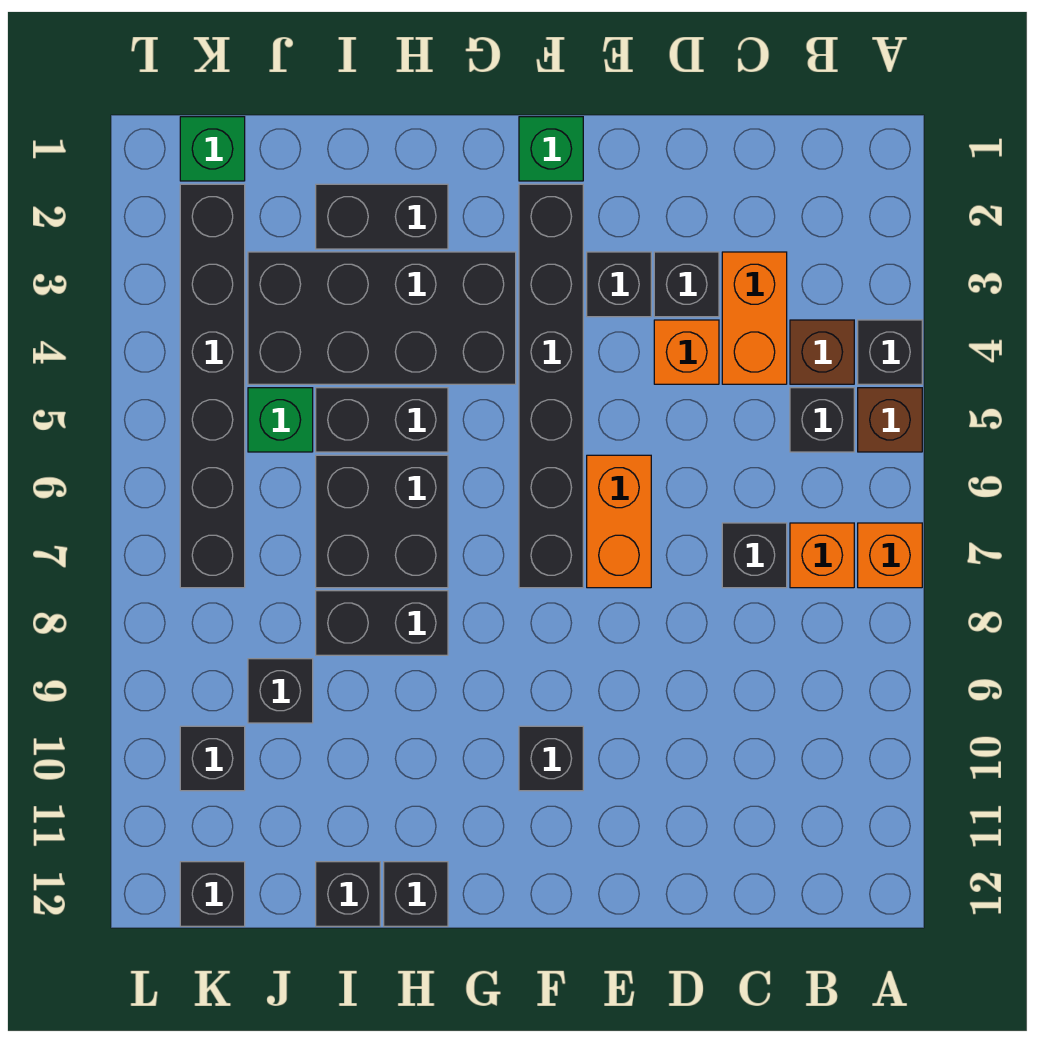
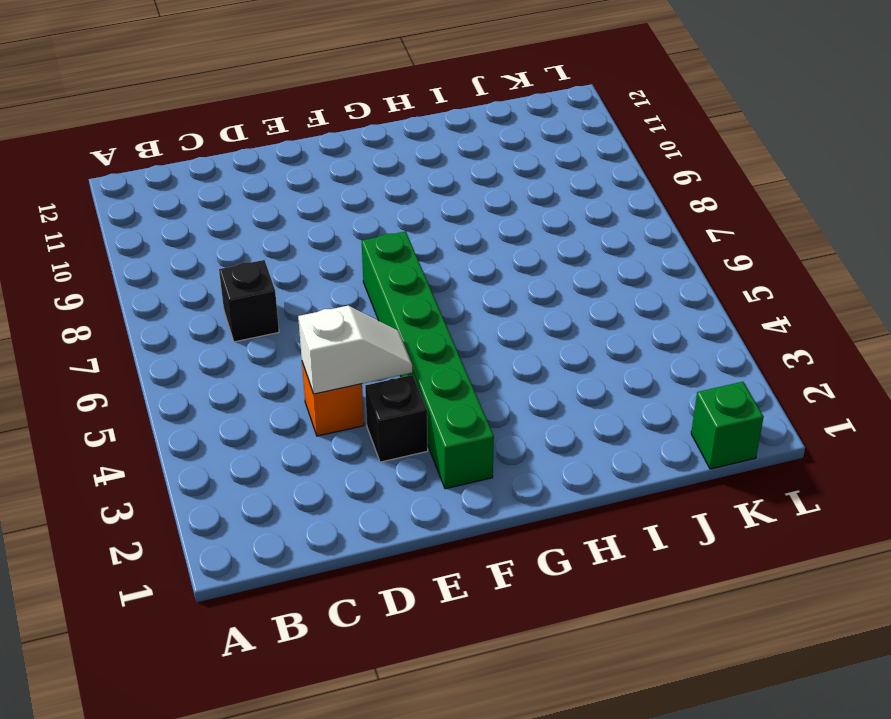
white slope D4:E4 level 2 top D -> none
green brick F2:F7 level 1 -> black brick F2:F7 level 1
none -> black brick A4 level 1
none -> brown brick A5 level 1
none -> orange brick A7 level 1

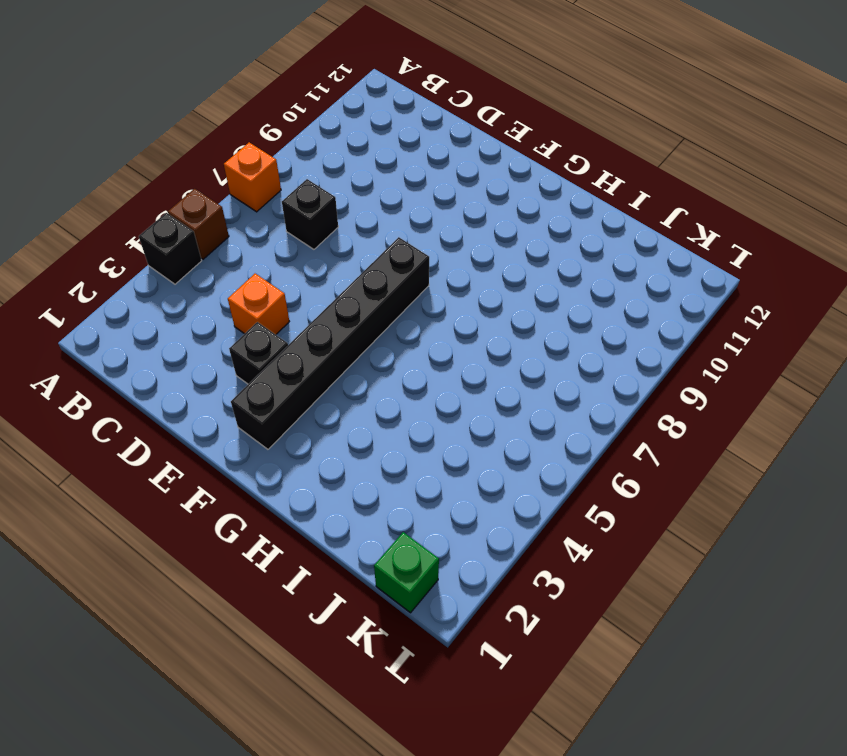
none -> brown brick B4 level 1
none -> black brick B5 level 1
none -> orange brick B7 level 1

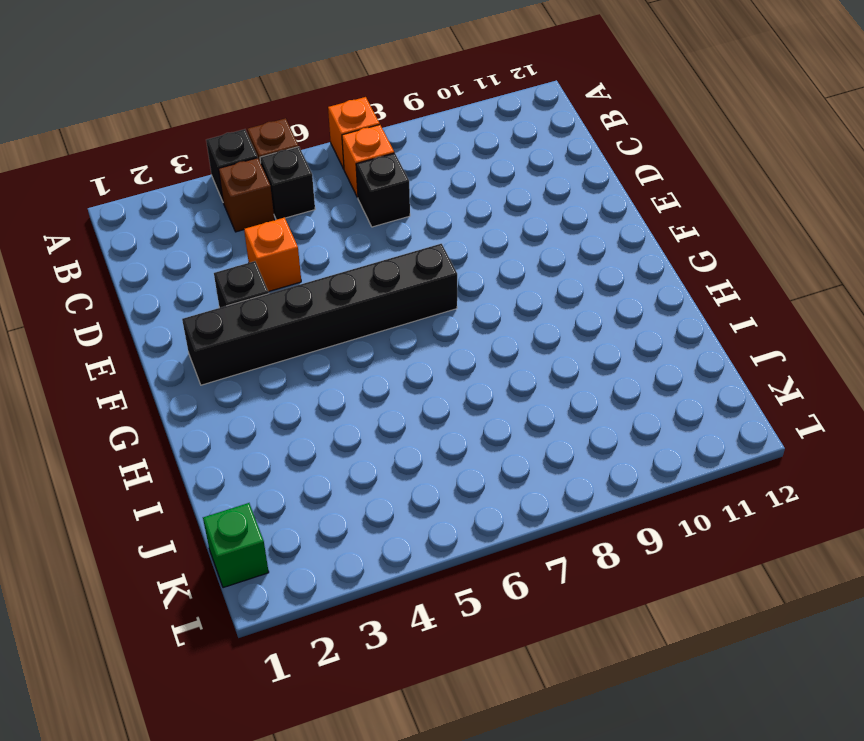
none -> orange brick C3:C4 level 1
none -> black brick D3 level 1
none -> orange brick E6:E7 level 1

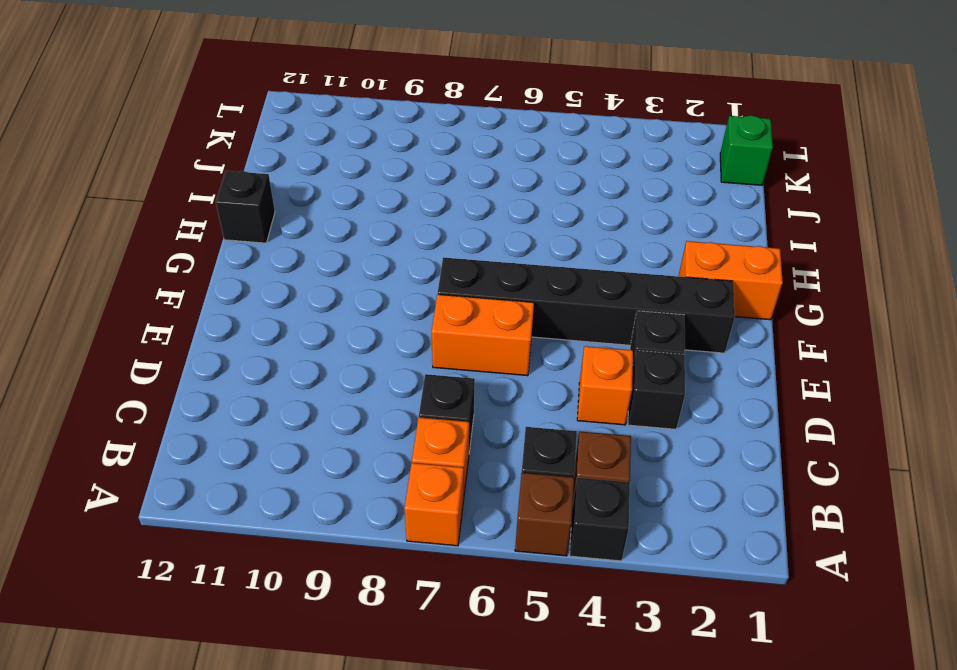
orange brick G1:G2 level 1 -> orange brick C3:C4 level 1
none -> green brick F1 level 1
none -> black brick F10 level 1
none -> black brick G3:J4 level 1

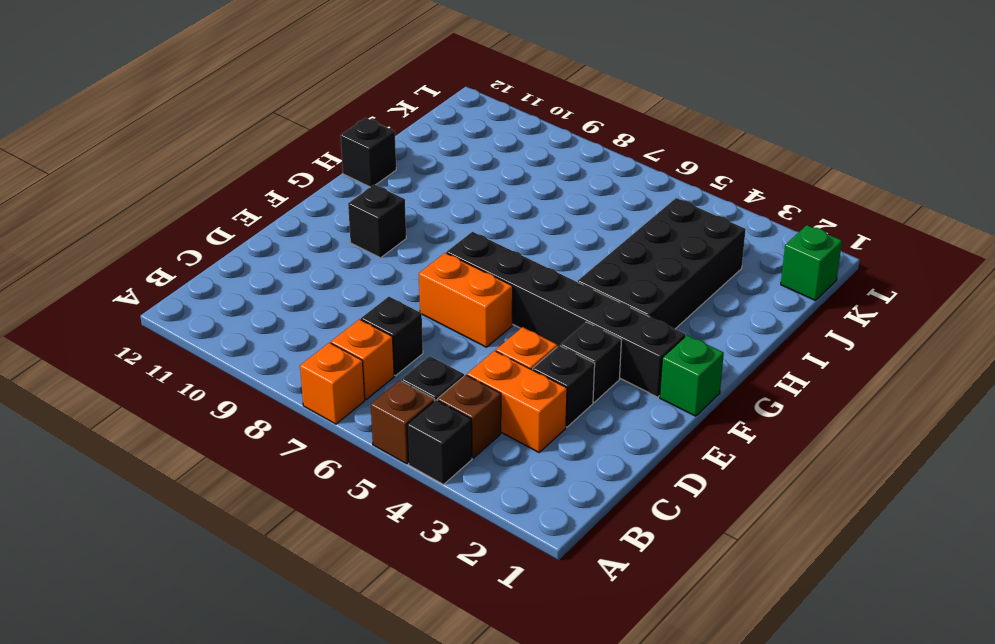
none -> black brick H2:I2 level 1
none -> black brick H5:I5 level 1
none -> black brick H6:I7 level 1

